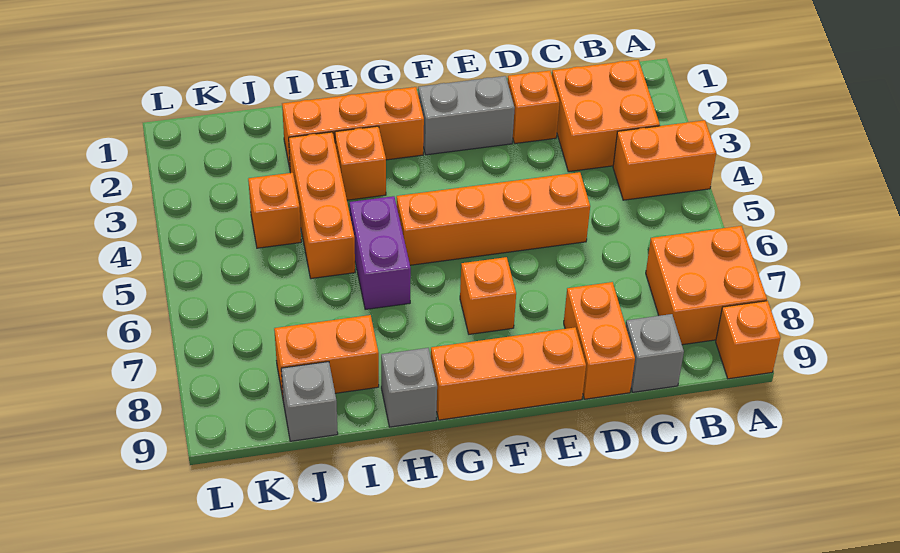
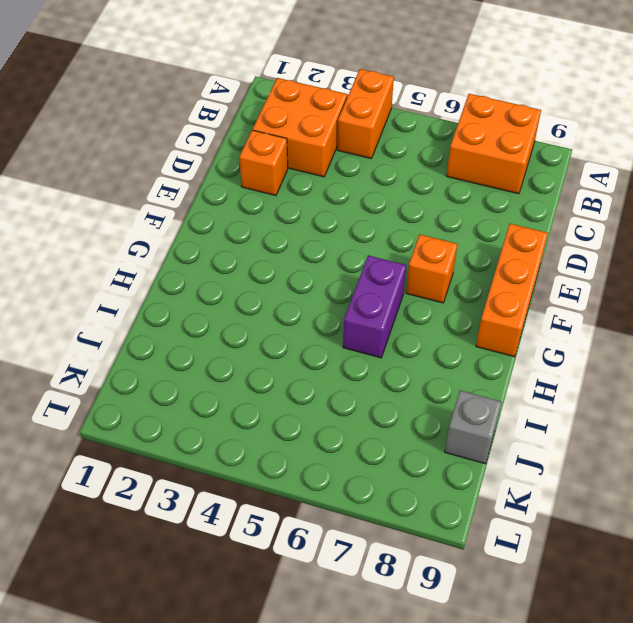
purple brick G6:H6 level 1 -> purple brick H5:H6 level 1
none -> orange brick A9 level 1
none -> grey brick C9 level 1
none -> orange brick D5:G5 level 1

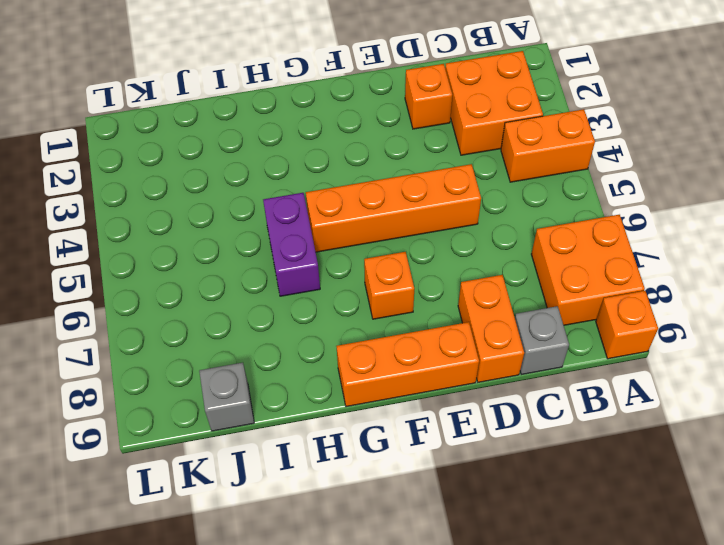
none -> grey brick E2:F2 level 1
none -> orange brick G2:I2 level 1
none -> orange brick H3 level 1

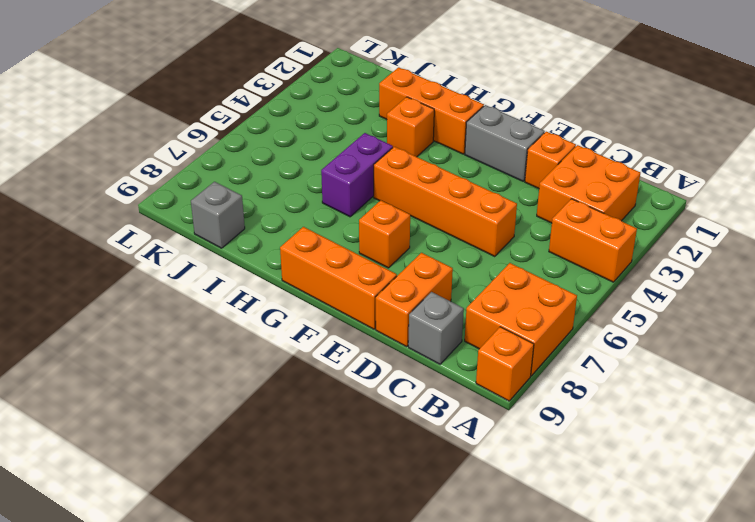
none -> grey brick H9 level 1
none -> orange brick I3:I5 level 1
none -> orange brick I8:J8 level 1

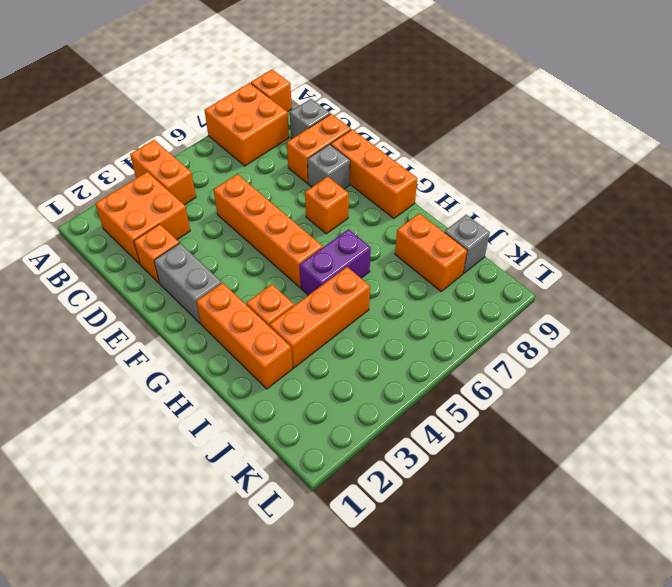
grey brick E8 level 1 -> grey brick H9 level 1
none -> orange brick J4 level 1

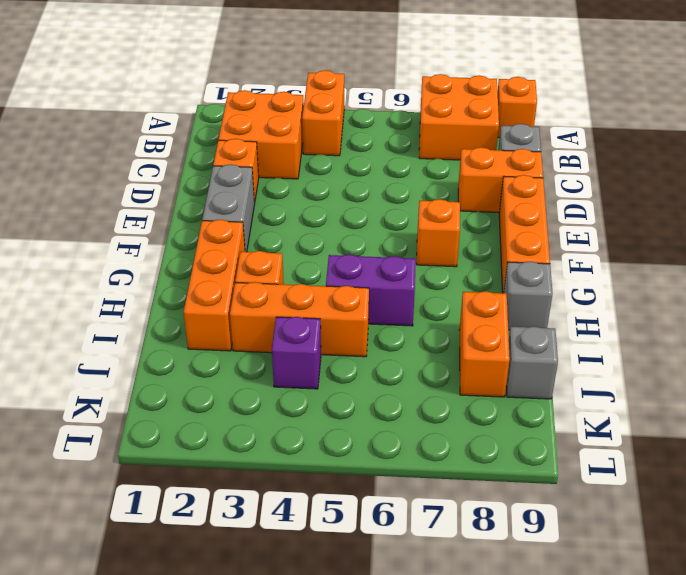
purple brick J4 level 1 -> orange brick J4 level 1
none -> orange brick D5:G5 level 1

